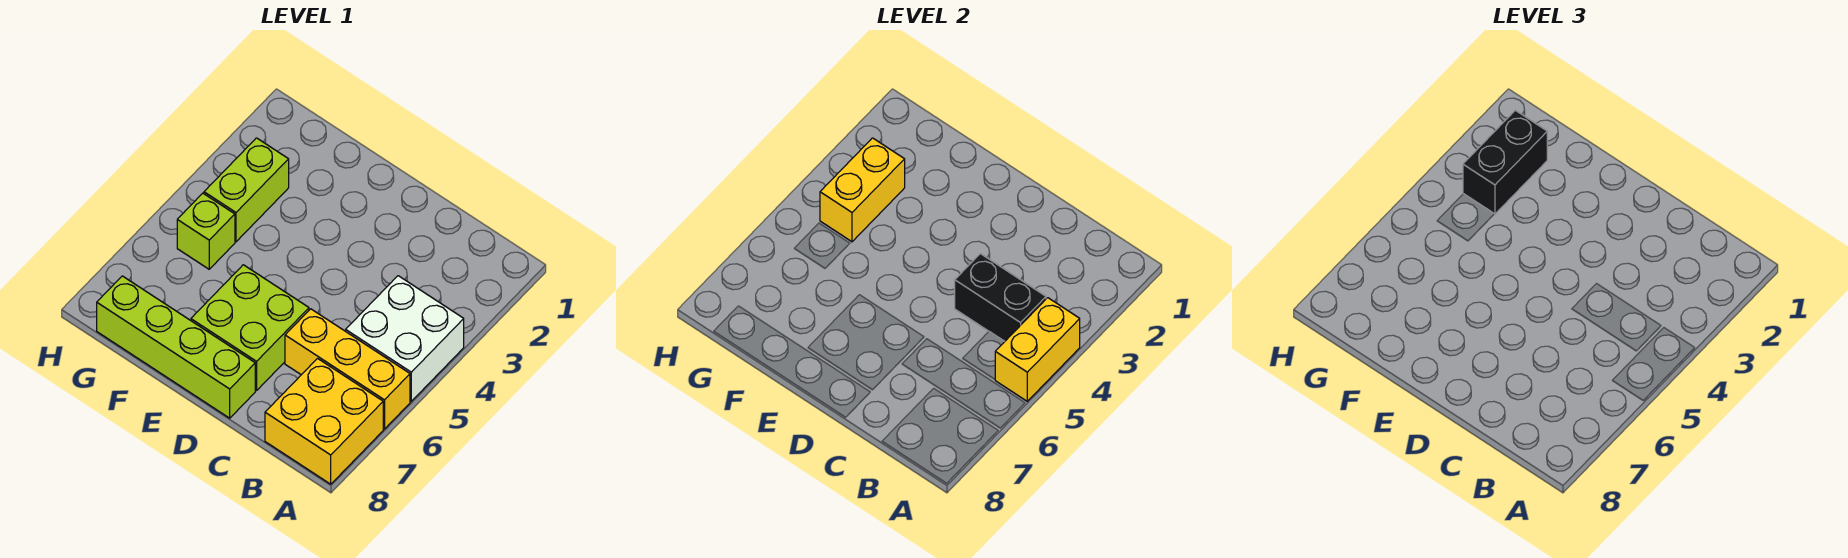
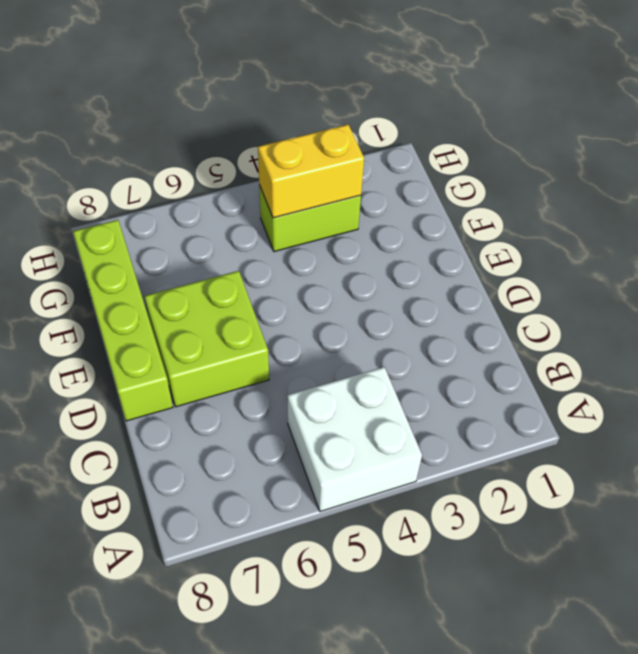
none -> yellow brick A6:C6 level 1
none -> yellow brick A7:B8 level 1

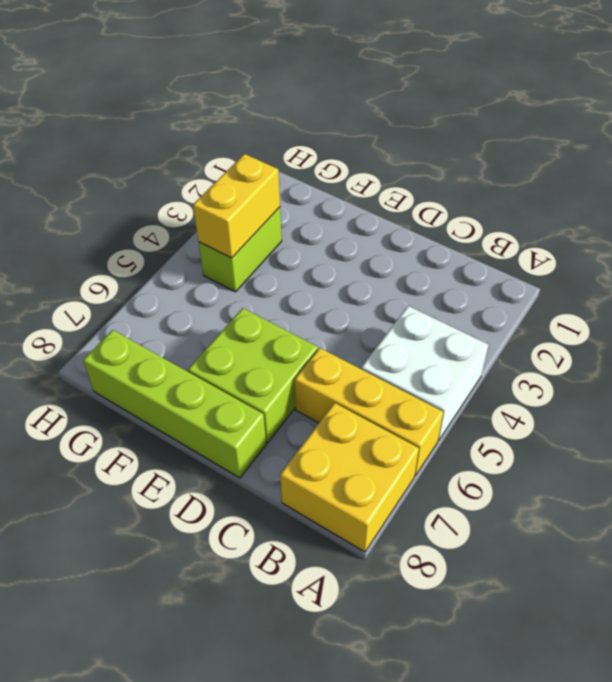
none -> lime brick G5 level 1
none -> yellow brick A4:A5 level 2

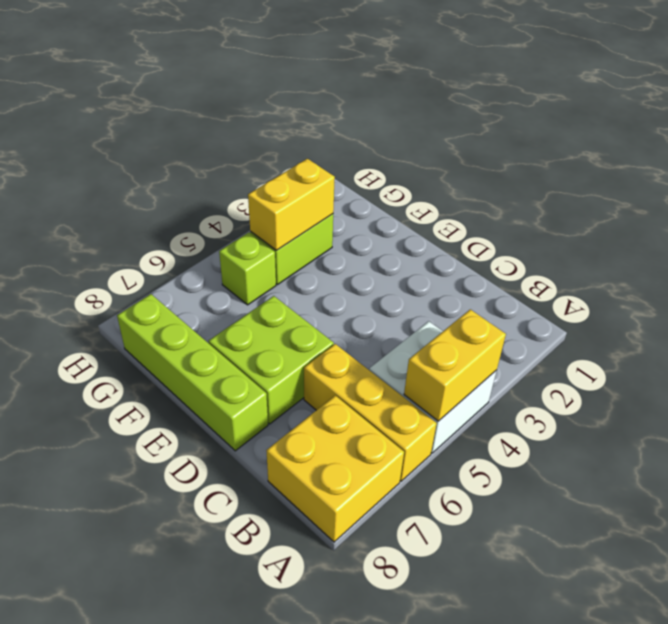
none -> black brick B4:C4 level 2
none -> black brick G2:G3 level 3

